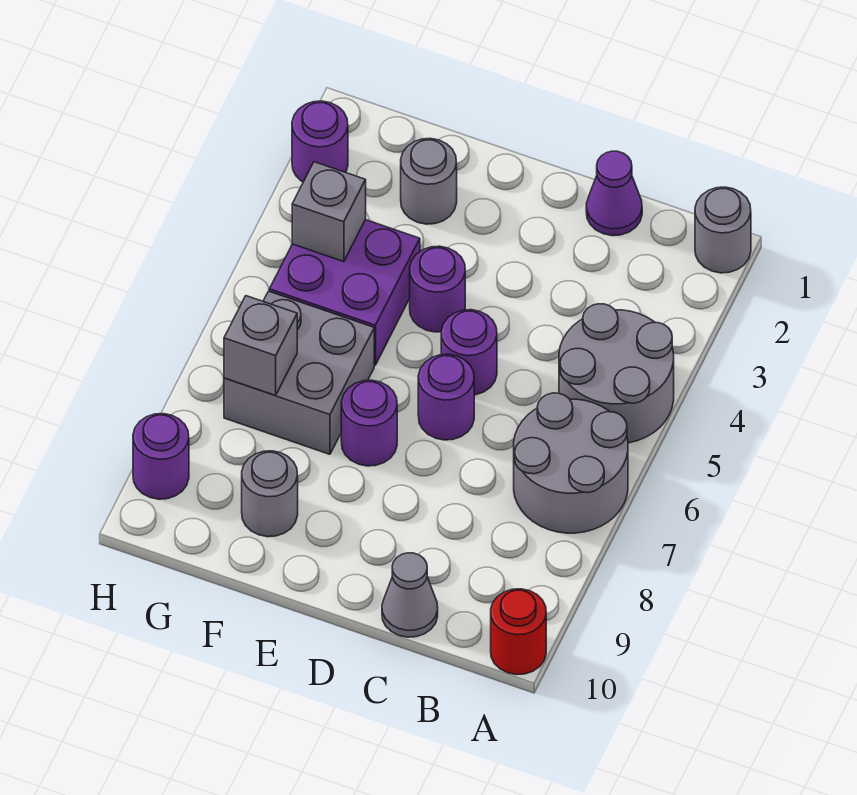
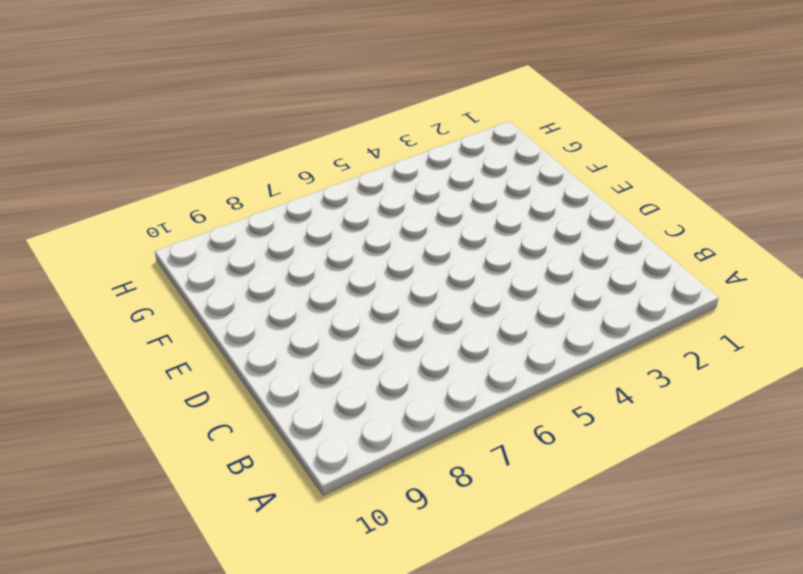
none -> grey round brick A1 level 1
none -> grey round brick A4:B5 level 1
none -> grey round brick A6:B7 level 1

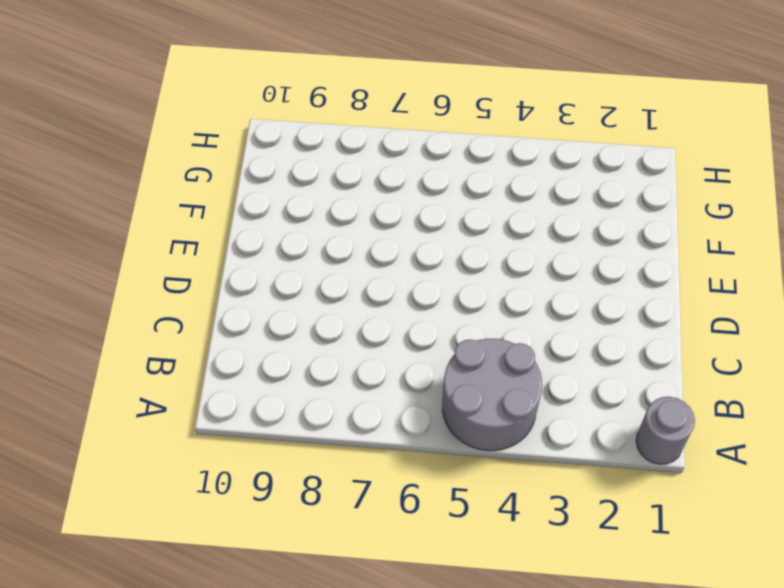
none -> grey round brick A6:B7 level 1
none -> red round brick A10 level 1
none -> purple cone C1 level 1

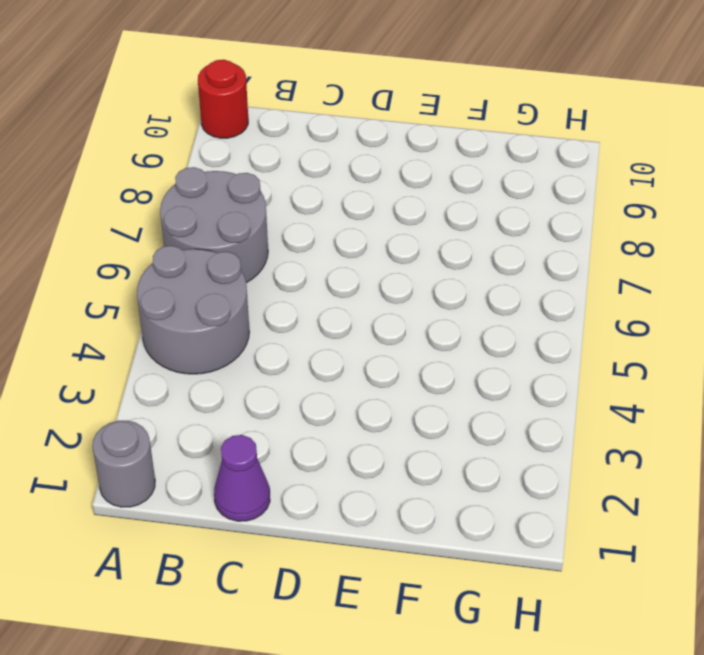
none -> grey cone C10 level 1
none -> purple round brick D5 level 1
none -> purple round brick D6 level 1

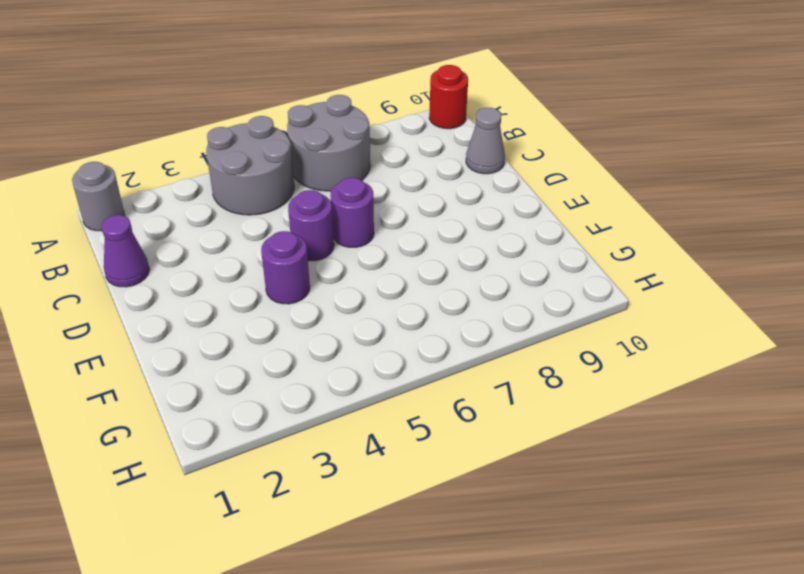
none -> purple round brick E7 level 1
none -> grey round brick F2 level 1
none -> purple brick F4:G5 level 1

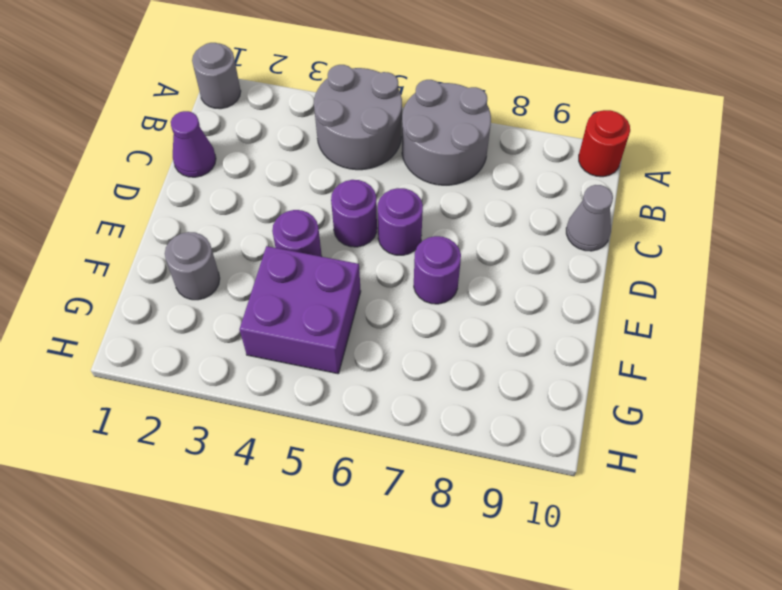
none -> grey brick F6:G7 level 1
none -> grey round brick F9 level 1
none -> purple round brick H2 level 1

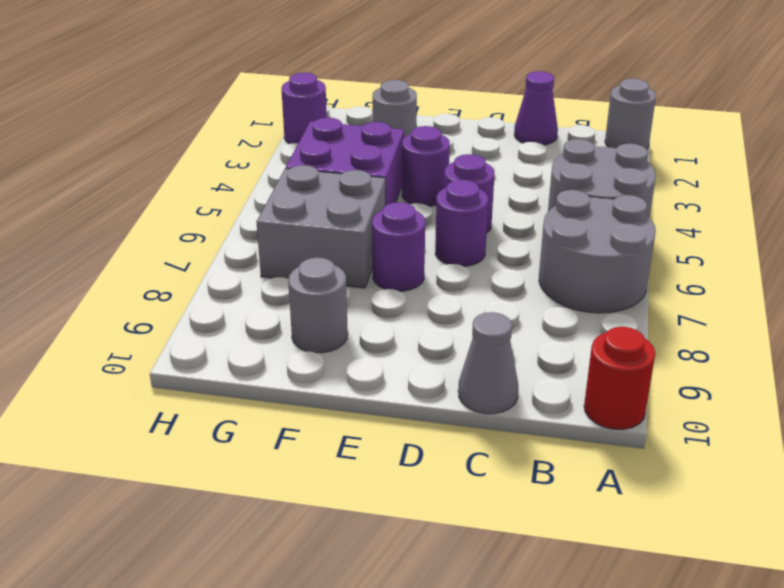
none -> purple round brick H9 level 1
none -> grey brick G4 level 2
none -> grey brick G7 level 2

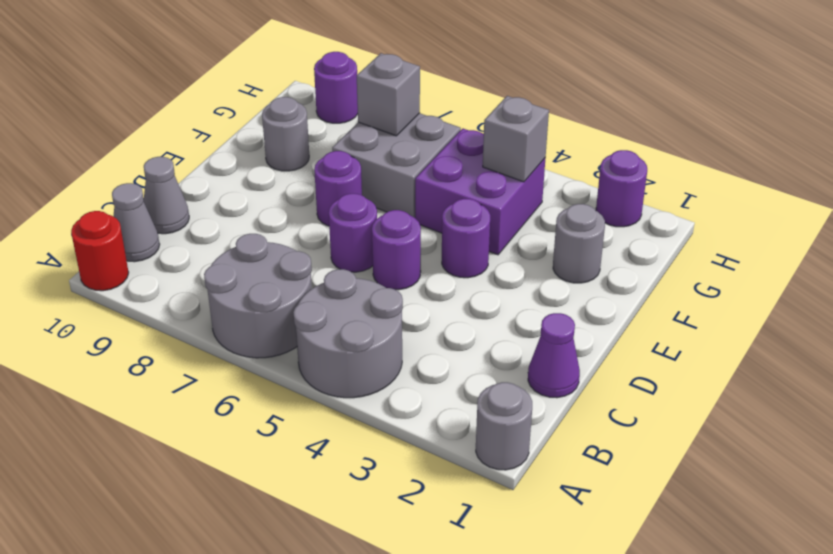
grey cone B10 level 1 -> none

